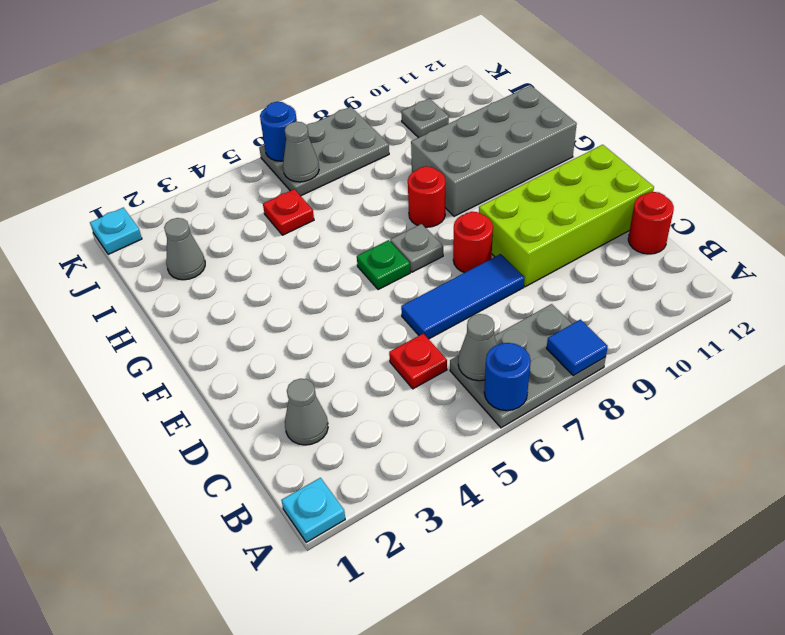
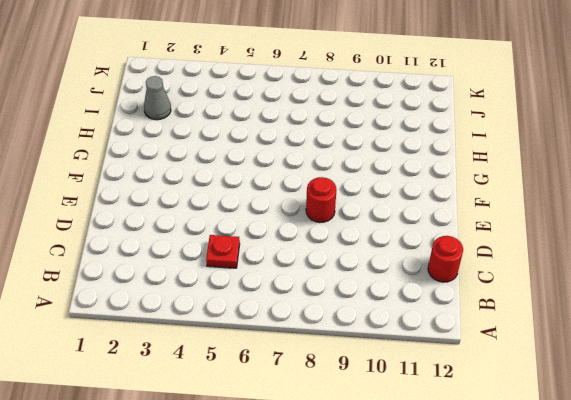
none -> cyan plate A1 level 1
none -> grey plate A6:B8 level 1
none -> grey cone C2 level 1

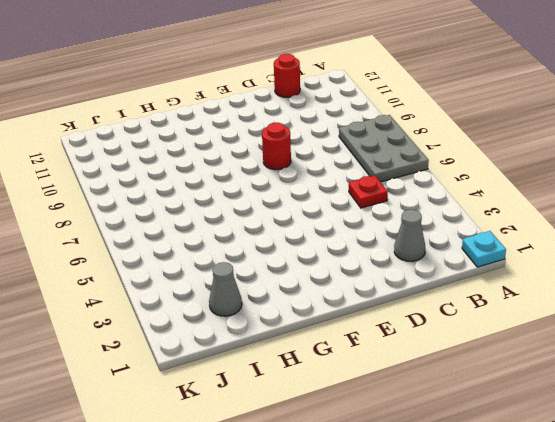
none -> blue tile D6:D8 level 1
none -> lime brick D9:E12 level 1
none -> green plate F6 level 1

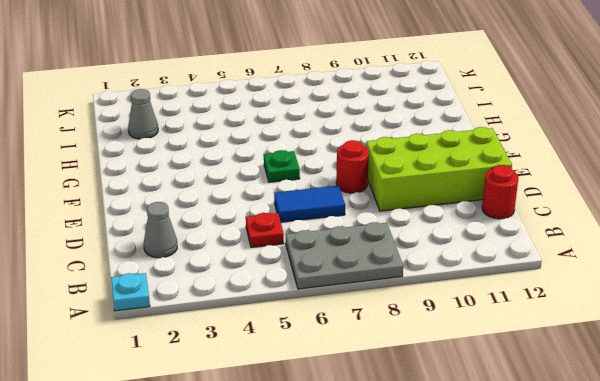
blue tile D6:D7 level 1 -> blue tile D6:D8 level 1
none -> grey plate F7 level 1
none -> red round brick G8 level 1
none -> grey brick G9:H12 level 1

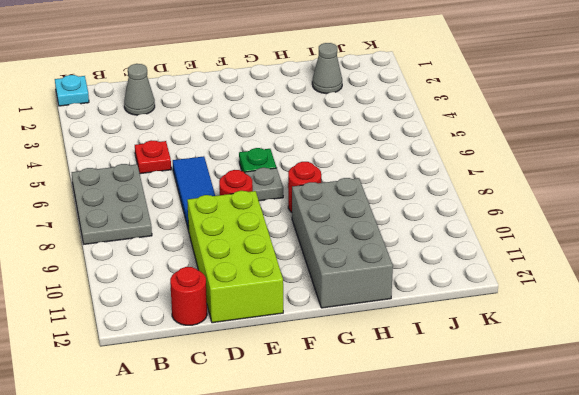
none -> red plate I5 level 1
none -> grey plate J6:K8 level 1
none -> grey plate J10 level 1

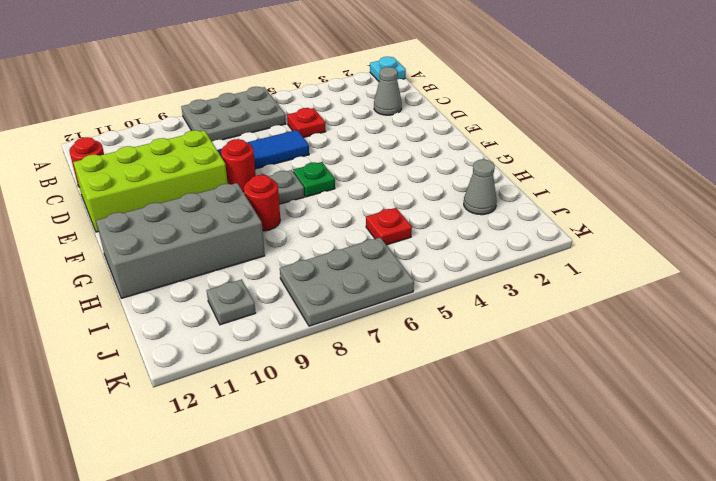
none -> cyan plate K1 level 1
none -> blue round brick A6 level 2
none -> blue tile A8 level 2

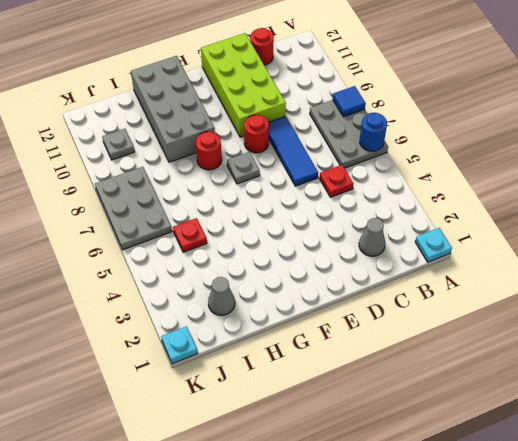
none -> green plate F6 level 1
none -> grey cone B6 level 2
none -> grey cone J6 level 2

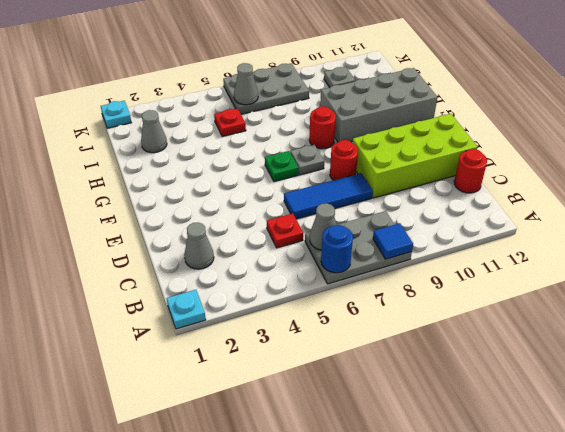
none -> blue round brick K6 level 2

